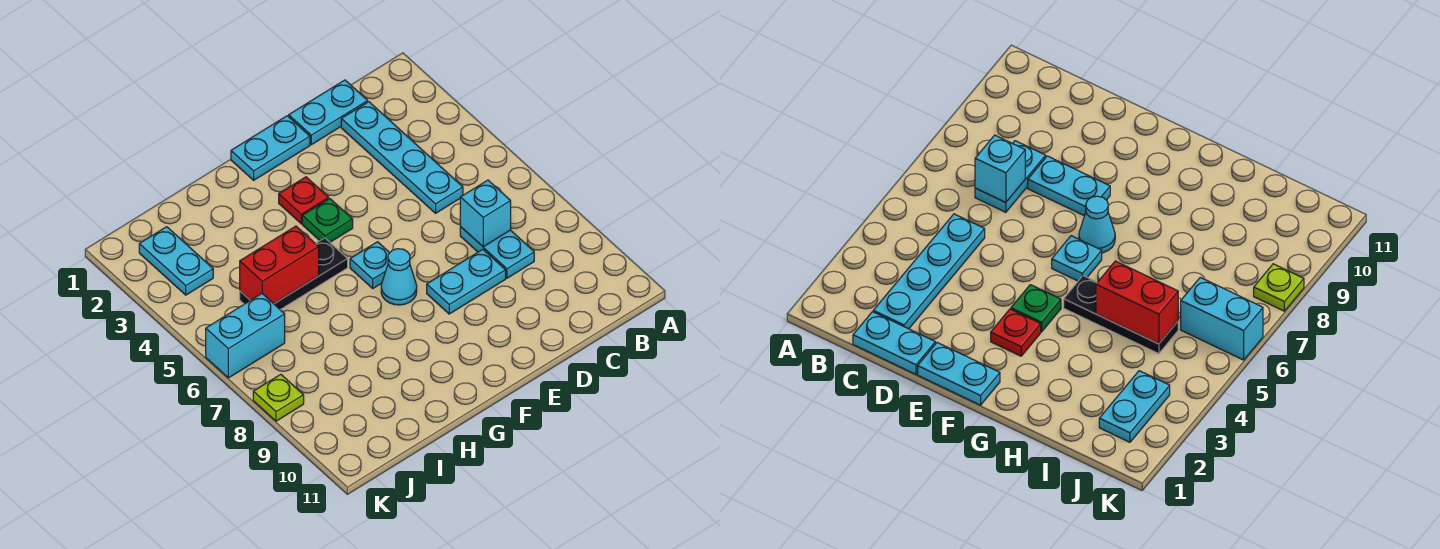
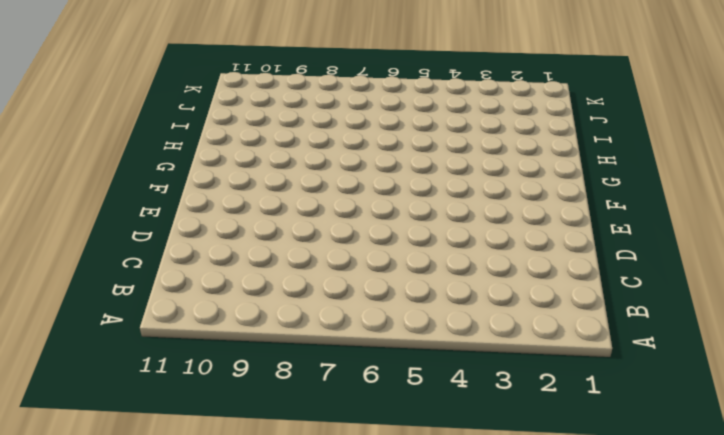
none -> cyan plate C1:D1 level 1
none -> cyan plate C2:C5 level 1
none -> cyan plate C7:C8 level 1

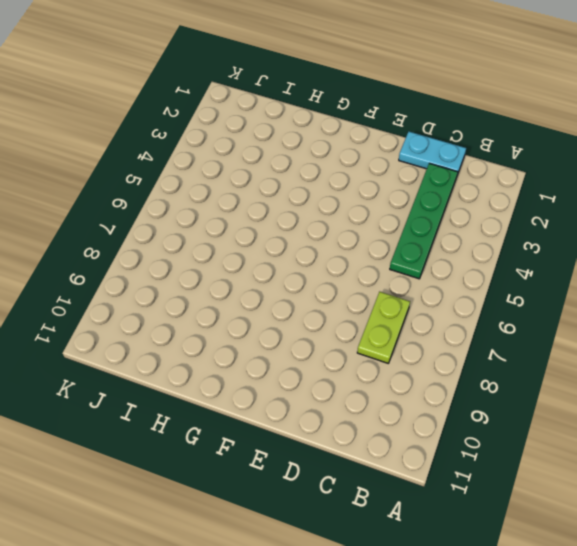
green plate C2:C5 level 1 -> cyan plate C2:C5 level 1
lime plate C7:C8 level 1 -> cyan plate C7:C8 level 1
none -> cyan plate D8:E8 level 1
none -> cyan plate E1:F1 level 1
none -> red plate F3 level 1

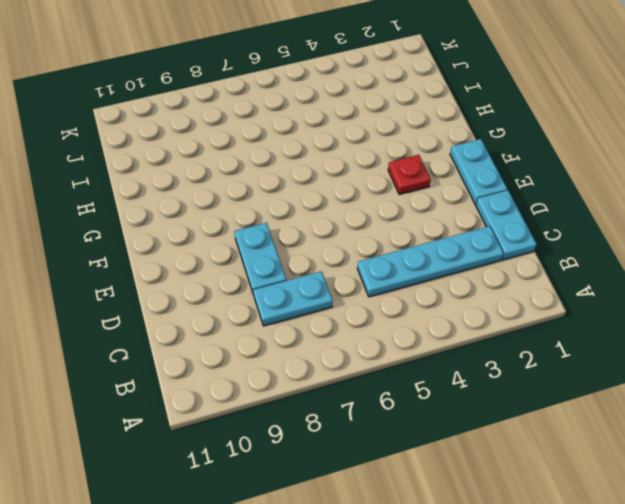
none -> green plate F4 level 1
none -> cyan plate F6 level 1
none -> cyan cone F7 level 1

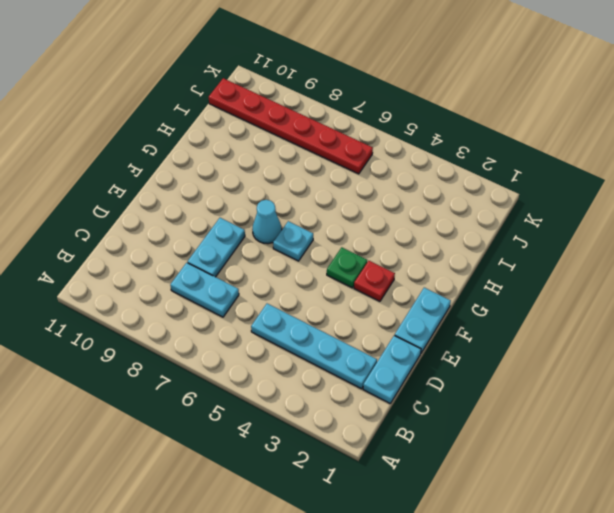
red plate J6:J11 level 1 -> cyan brick J6:K6 level 1
none -> black plate G5:I5 level 1
none -> cyan plate J2:J3 level 1
none -> lime plate K8 level 1

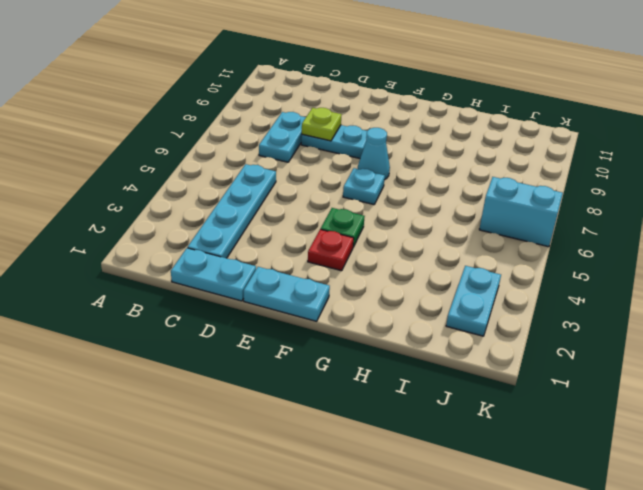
lime plate D8 level 2 -> lime plate K8 level 1
none -> black plate G5:I5 level 1
none -> cyan brick C7 level 2
none -> red brick H5:I5 level 2

